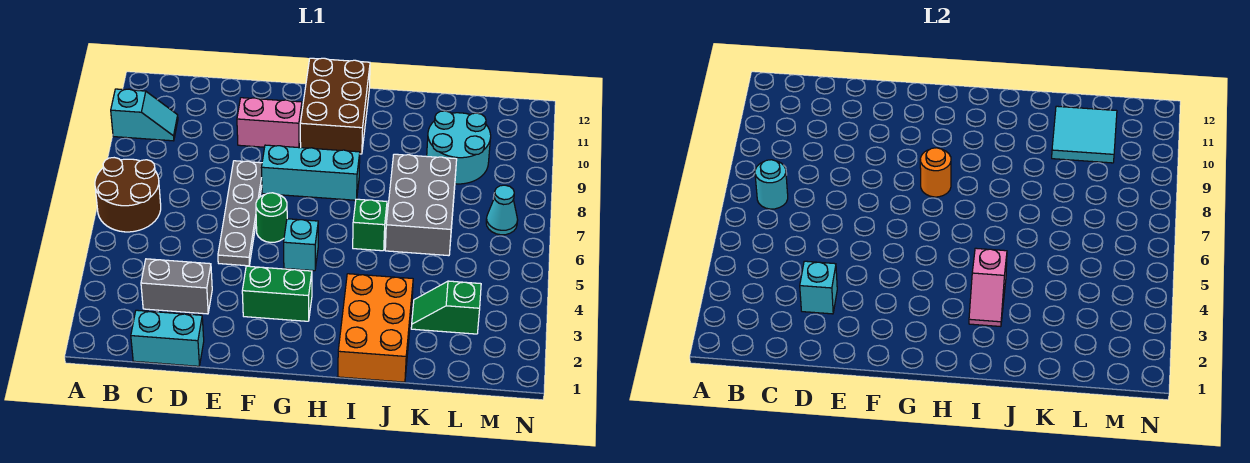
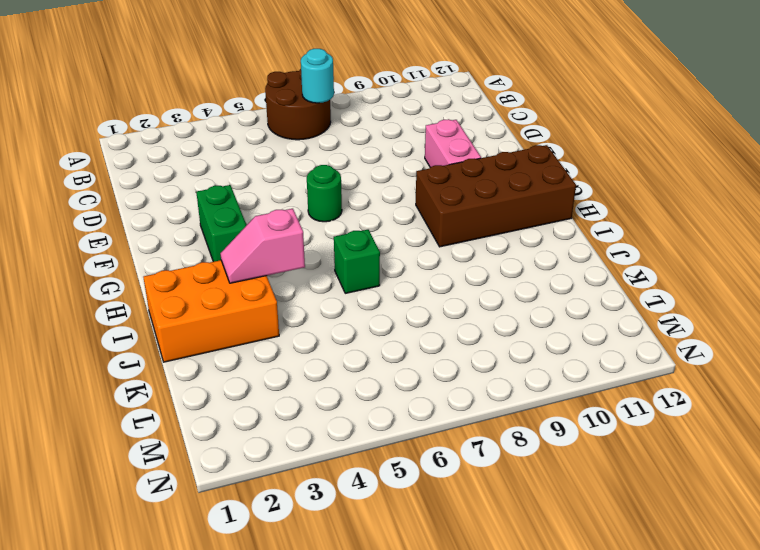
brown brick G9:H12 level 1 -> brown brick G10:H12 level 1
none -> cyan slope A10:B10 level 1 top A
none -> cyan brick C1:D1 level 1
none -> grey brick C3:D3 level 1

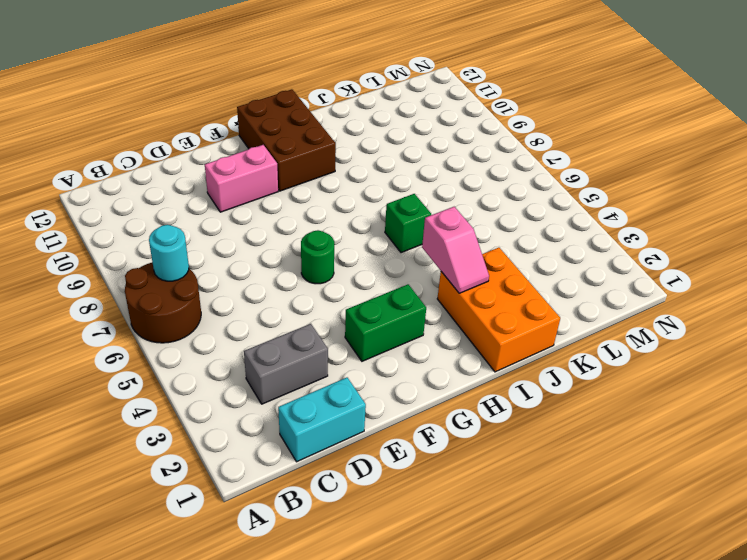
none -> cyan slope A10:B10 level 1 top A
none -> grey plate E5:E8 level 1
none -> cyan brick F8:H8 level 1

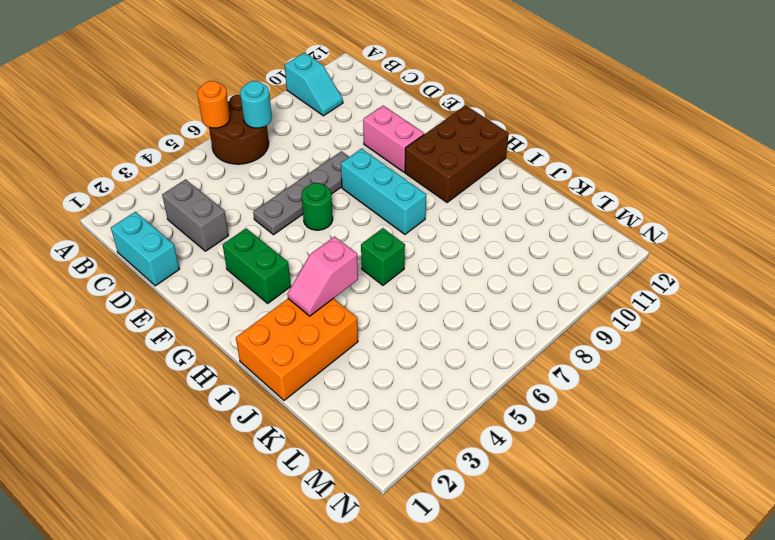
orange round brick A6 level 2 -> orange round brick G8 level 2
none -> cyan brick G5 level 1
none -> grey brick J6:K8 level 1
none -> green slope K3:L3 level 1 top L

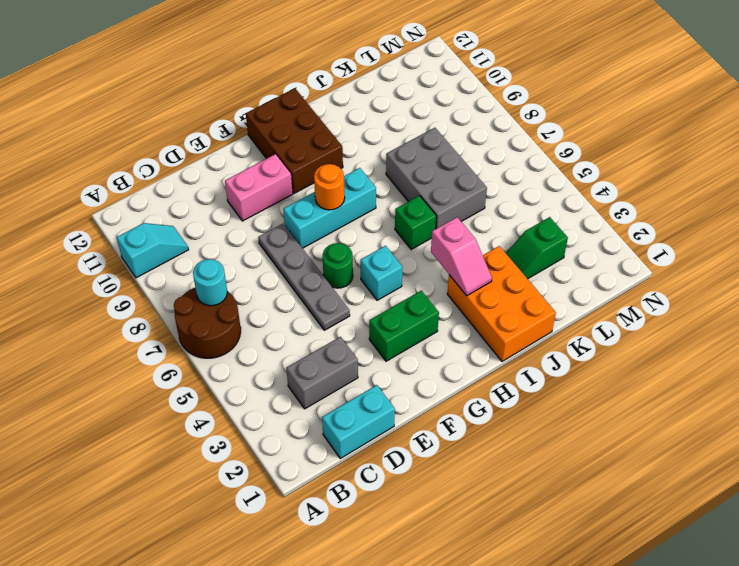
none -> cyan round brick K9:L10 level 1
none -> cyan cone M7 level 1
none -> cyan brick D3 level 2

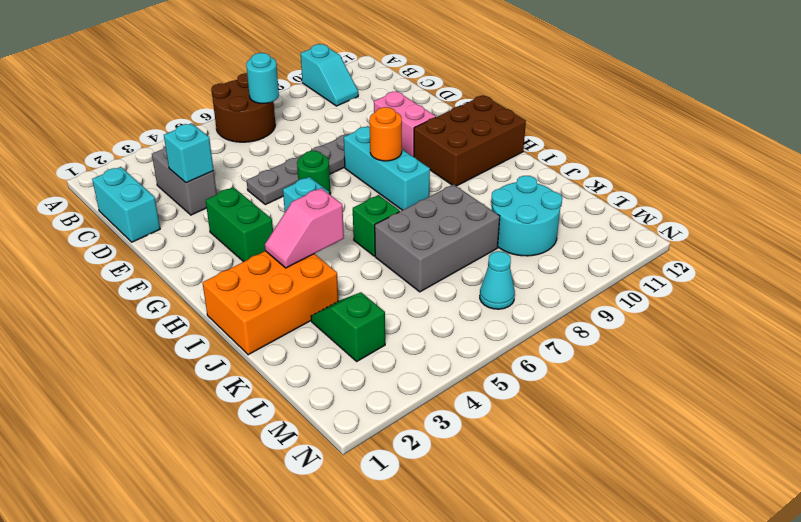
none -> cyan tile K10:L11 level 2

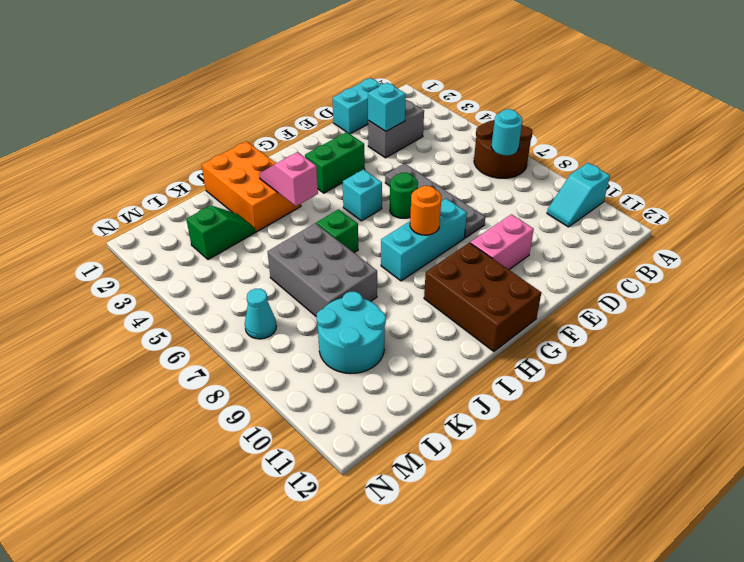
none -> cyan tile K10:L11 level 2

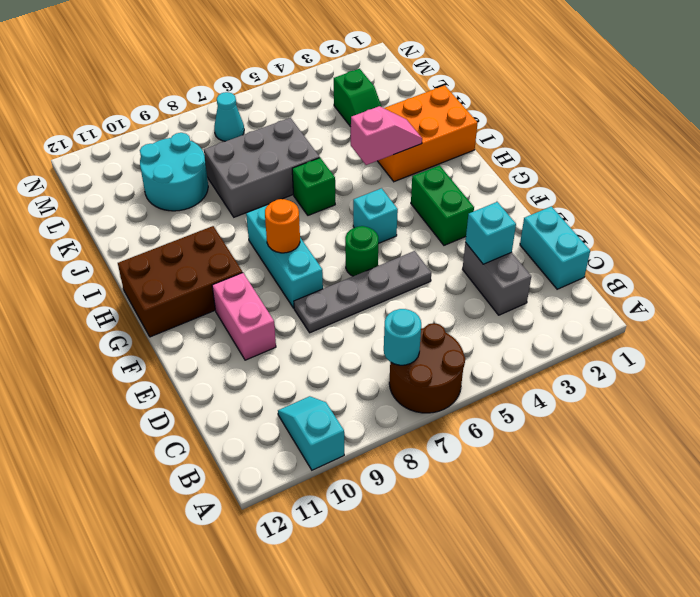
none -> cyan tile K10:L11 level 2

